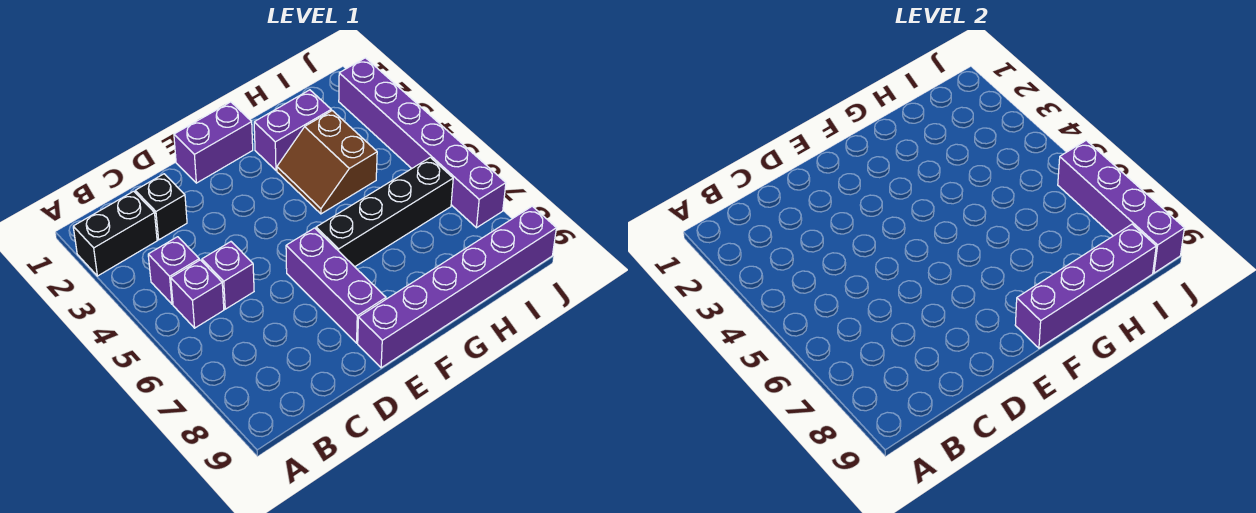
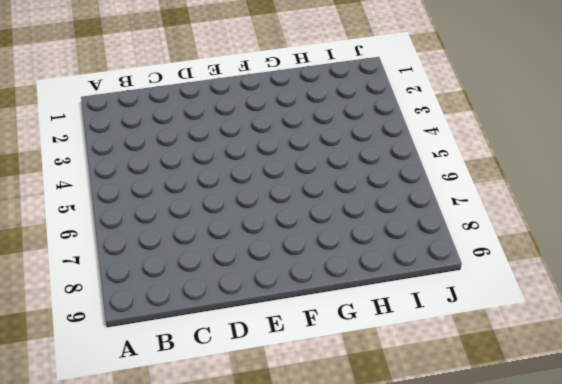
none -> black brick A2:B2 level 1
none -> purple brick B4 level 1
none -> purple brick B5 level 1

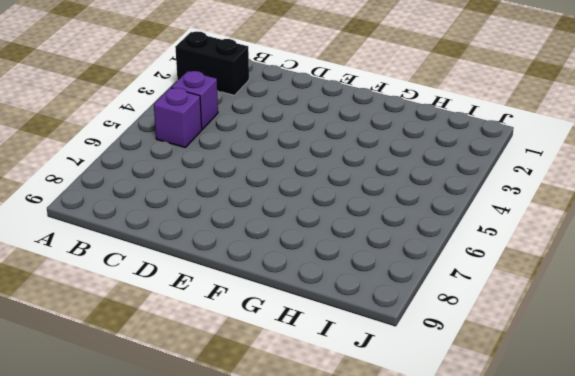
none -> black brick C2 level 1
none -> purple brick C5 level 1
none -> purple brick E1:F1 level 1

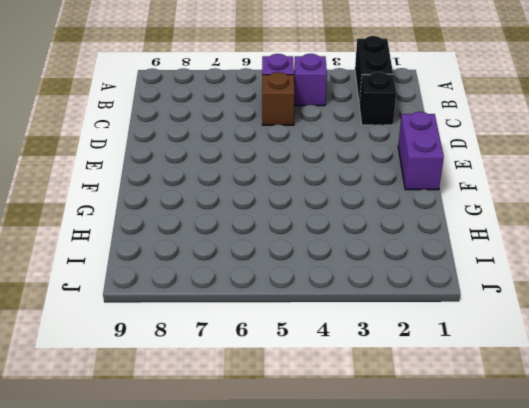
brown brick C5 level 1 -> purple brick C5 level 1
none -> purple brick E6:E8 level 1
none -> purple brick E9:J9 level 1
none -> black brick F6:I6 level 1

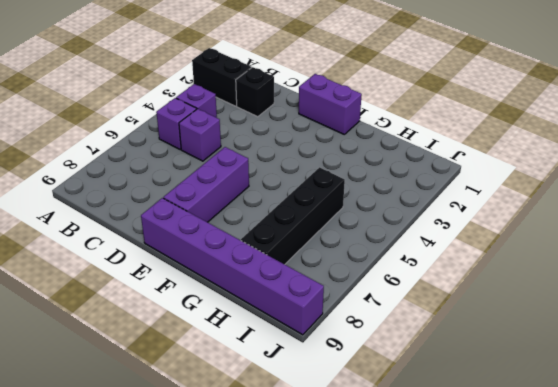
black brick H5:H8 level 1 -> black brick F6:I6 level 1
none -> purple brick G2:H2 level 1
none -> brown slope G3:H4 level 1 top H
none -> purple brick J2:J7 level 1

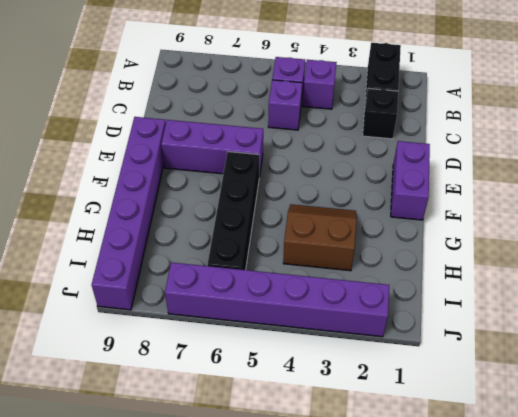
none -> purple brick G2:H2 level 1
none -> purple brick F9:I9 level 2
none -> purple brick J6:J9 level 2

